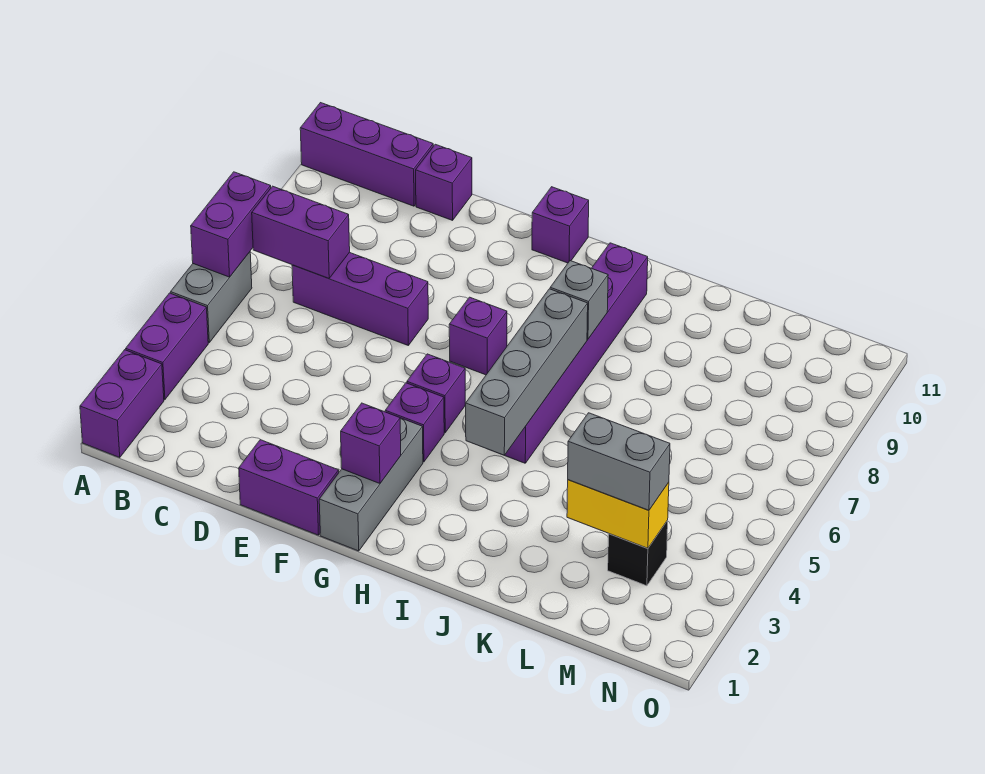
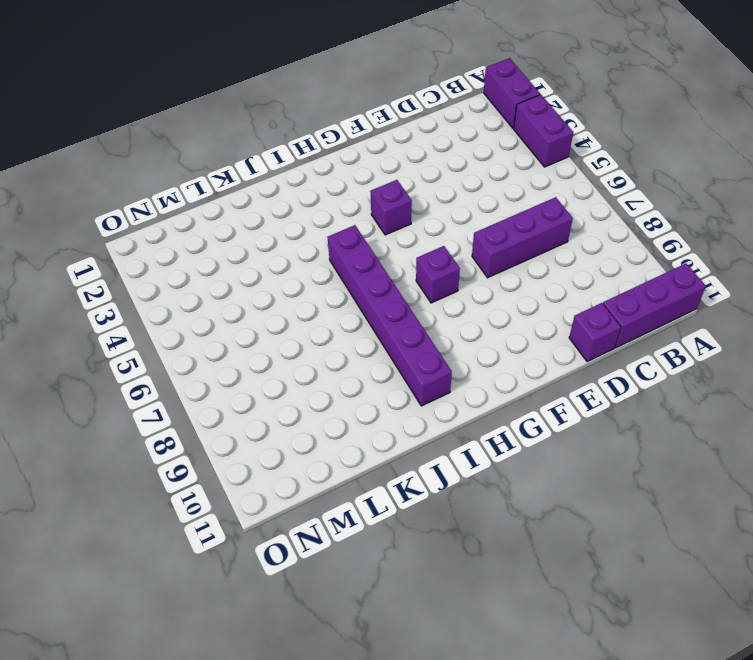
none -> grey brick A5:A6 level 1
none -> purple brick E1:F1 level 1
none -> grey brick G1:G3 level 1

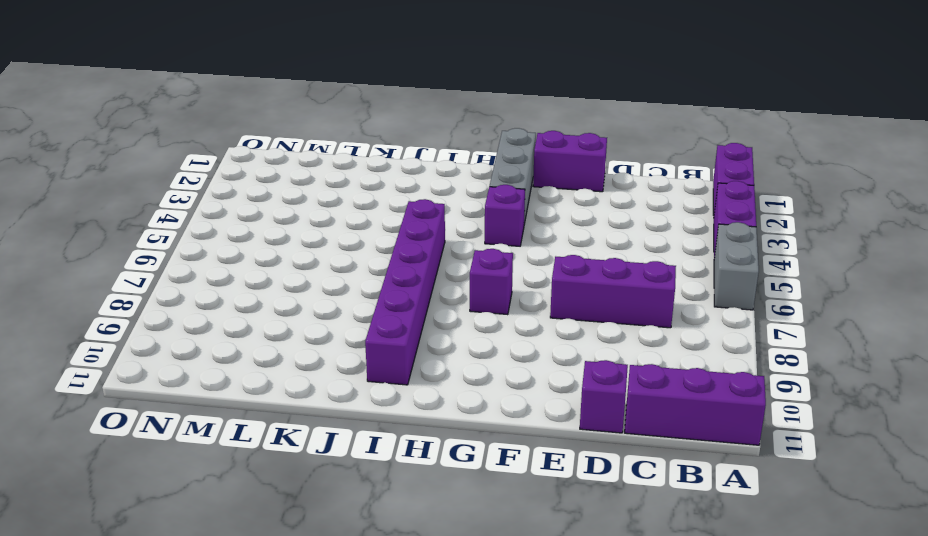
none -> purple brick G5 level 1
none -> purple brick G11 level 1
none -> black brick M3 level 1

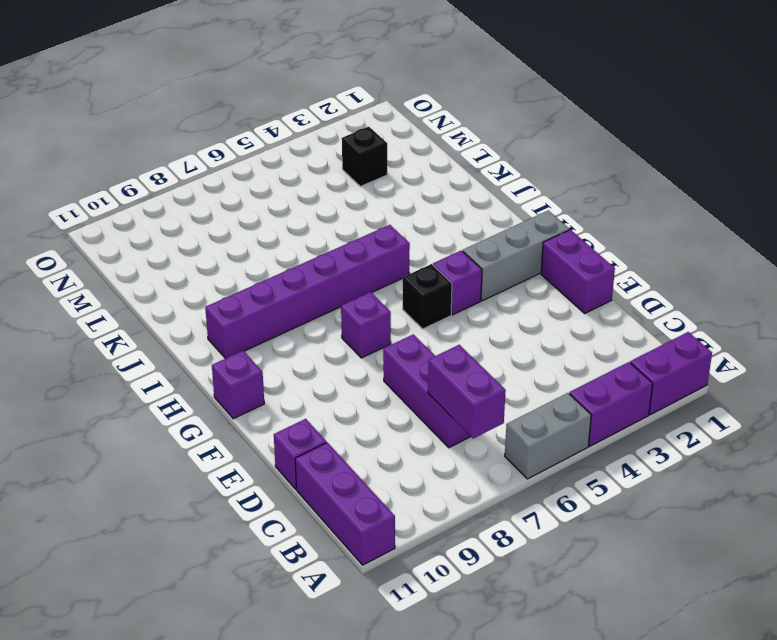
black brick G5 level 1 -> purple brick G5 level 1
none -> purple brick A6:A7 level 2
none -> purple brick G2 level 2
none -> grey brick I4:I7 level 2

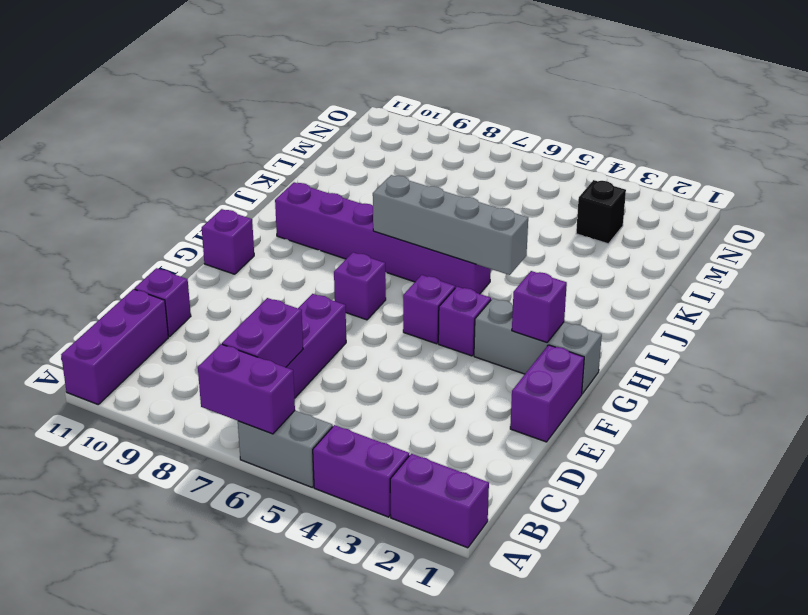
none -> grey brick I8 level 2
none -> yellow brick L3:M3 level 2
none -> grey brick L3:M3 level 3

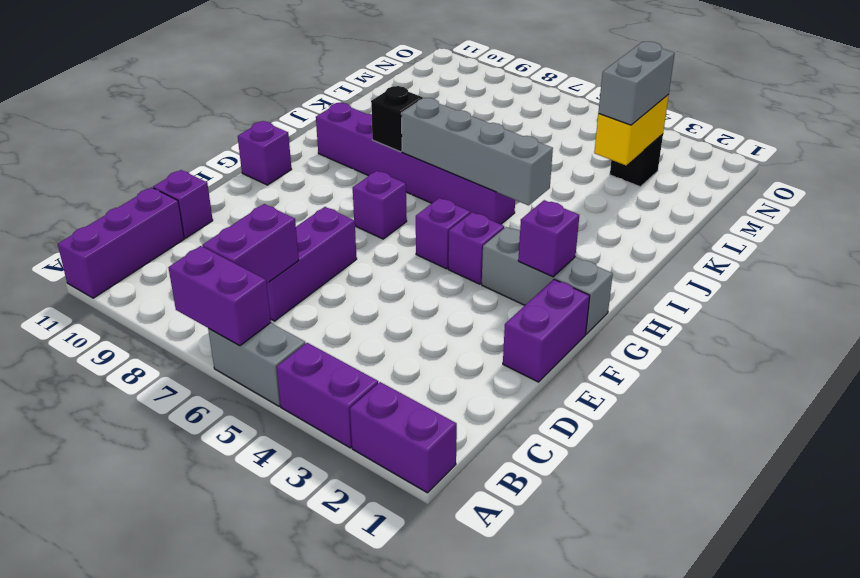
black brick I8 level 2 -> grey brick I8 level 2

